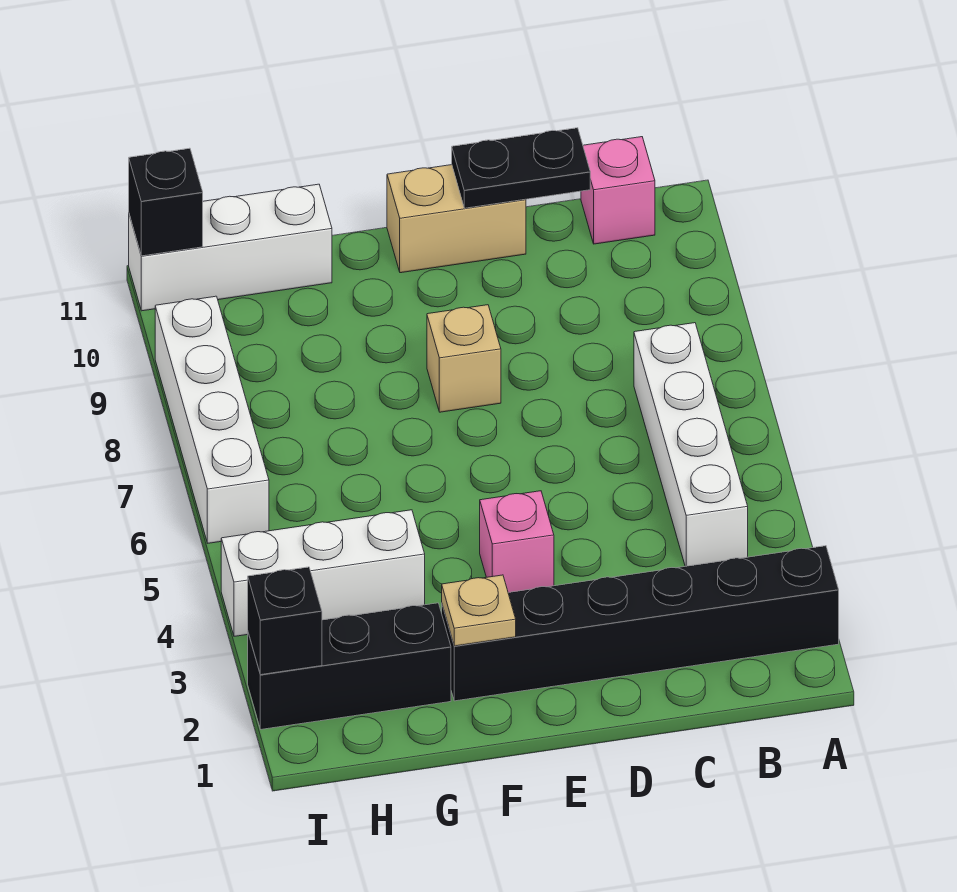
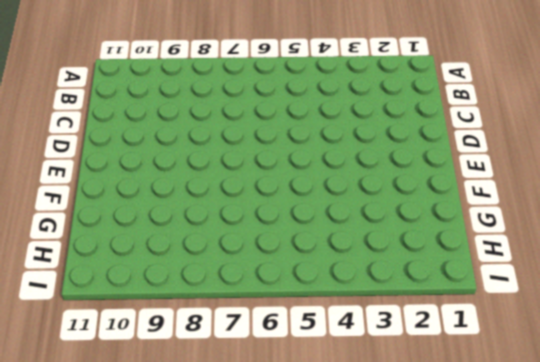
none -> black brick A2:F2 level 1
none -> white brick B4:B7 level 1
none -> pink brick B11 level 1

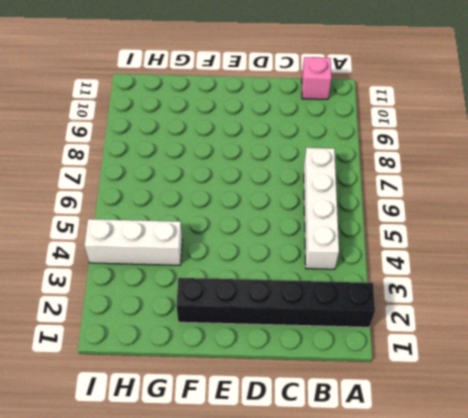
none -> tan brick D11:E11 level 1
none -> pink brick E4 level 1
none -> tan brick E8 level 1

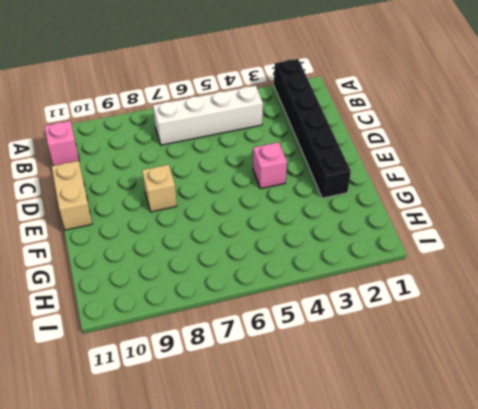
none -> black brick G2:I2 level 1
none -> white brick G4:I4 level 1
none -> white brick G11:I11 level 1

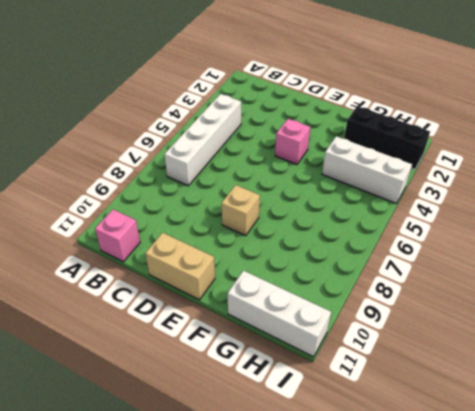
none -> black brick A2:F2 level 1
none -> white brick I6:I9 level 1
none -> black plate C11:D11 level 2

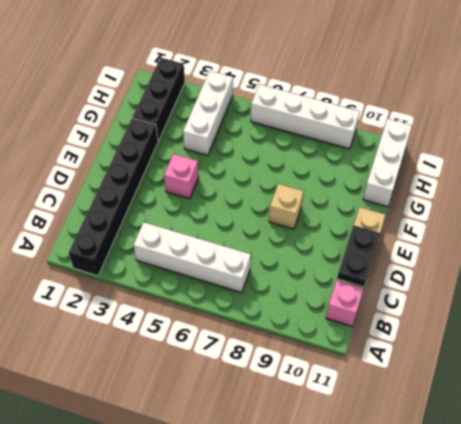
none -> tan plate F2 level 2
none -> black brick I2 level 2
none -> black brick I11 level 2

